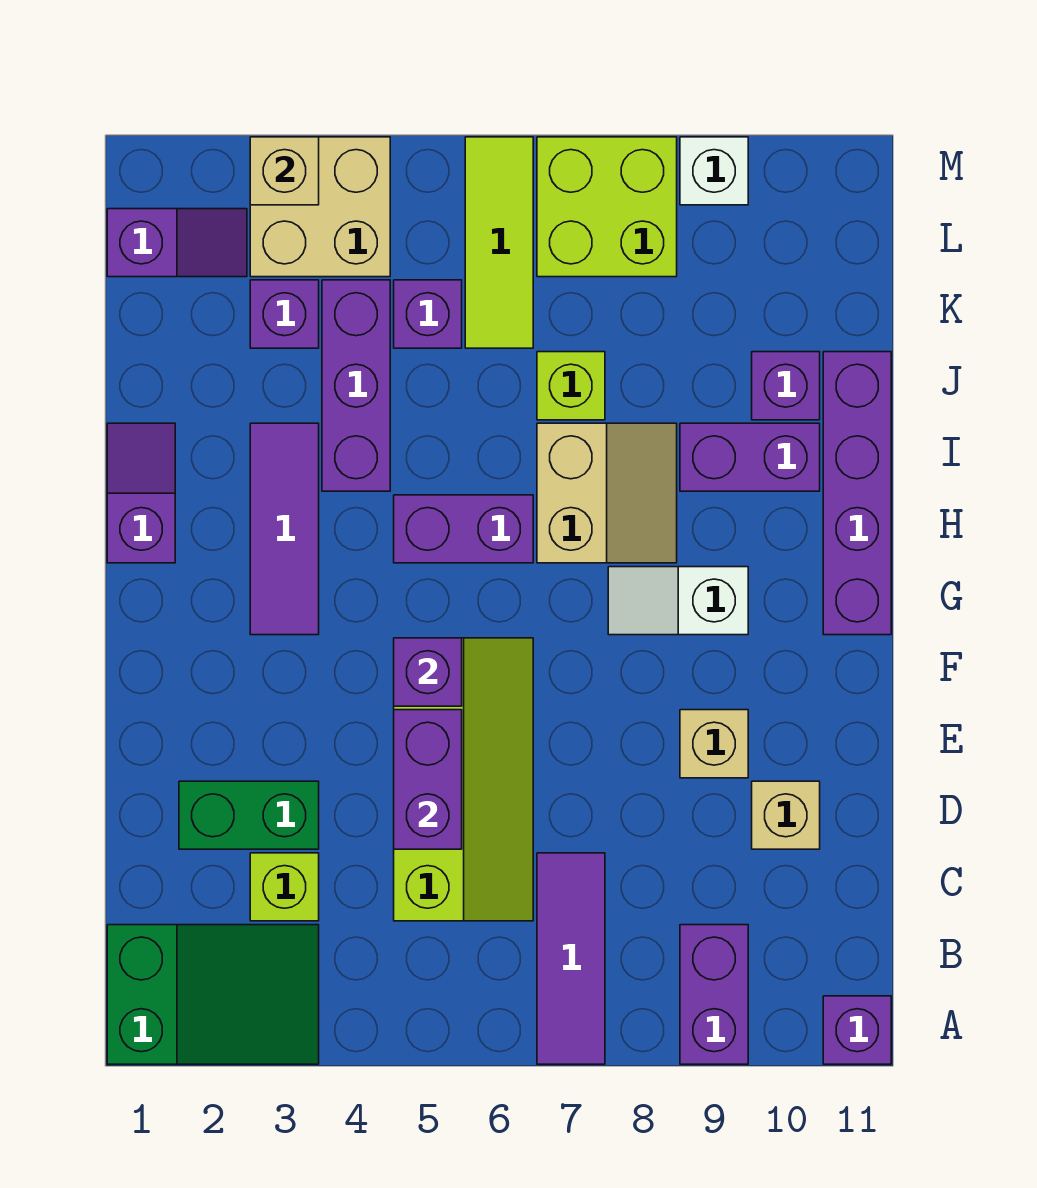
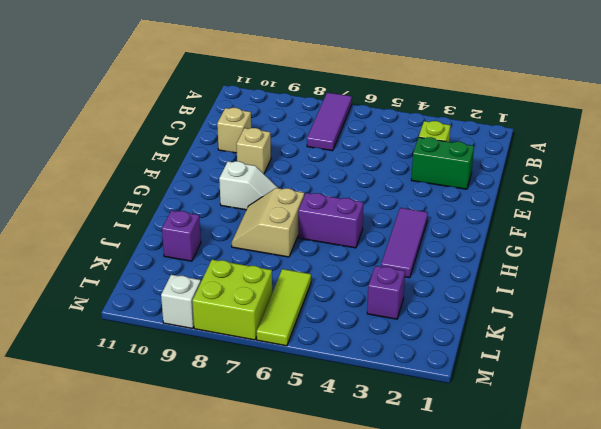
none -> green slope A1:B3 level 1 top 1
none -> purple brick A9:B9 level 1
none -> purple brick A11 level 1

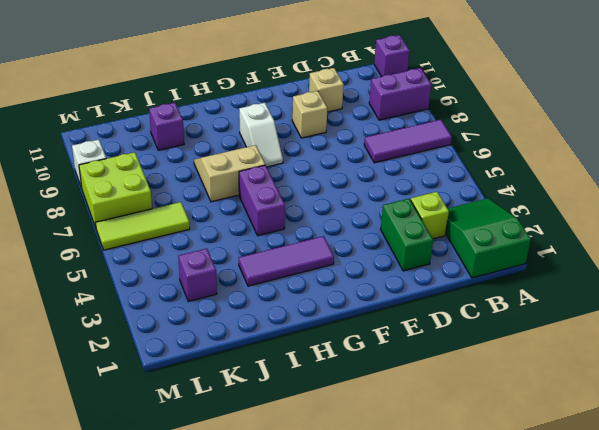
none -> lime slope C5:F6 level 1 top 5
none -> purple brick G11:J11 level 1
none -> purple slope H1:I1 level 1 top H

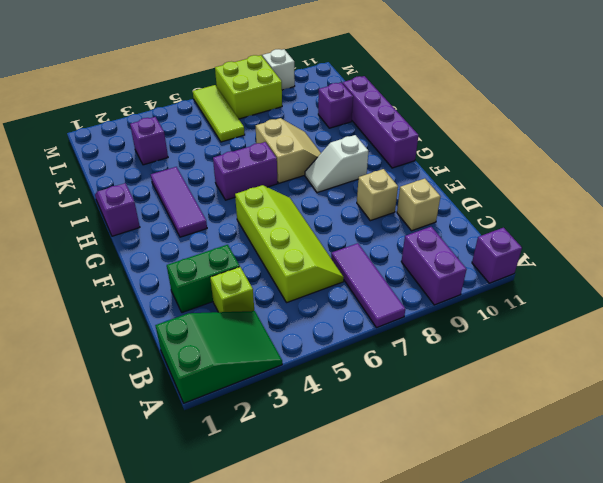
none -> purple brick I4:K4 level 1
none -> purple brick I9:I10 level 1
none -> lime brick J7 level 1

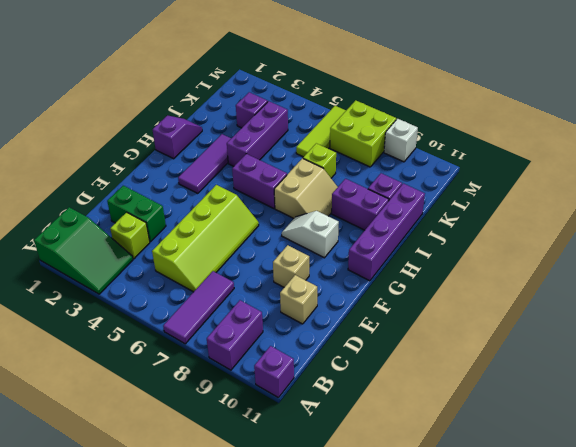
none -> purple brick K5 level 1
none -> purple slope L1:L2 level 1 top 1
none -> tan brick L3:M4 level 1

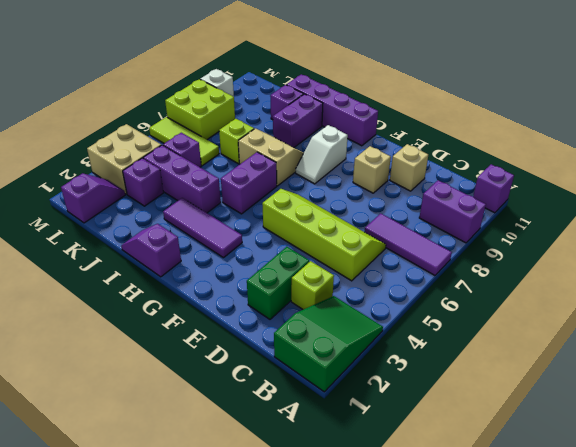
none -> purple brick D5:E5 level 2
none -> purple brick F5 level 2
none -> tan brick M3 level 2

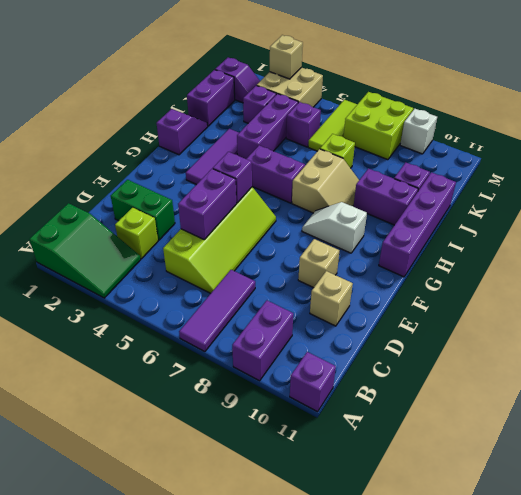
purple brick J1:K1 level 1 -> none

